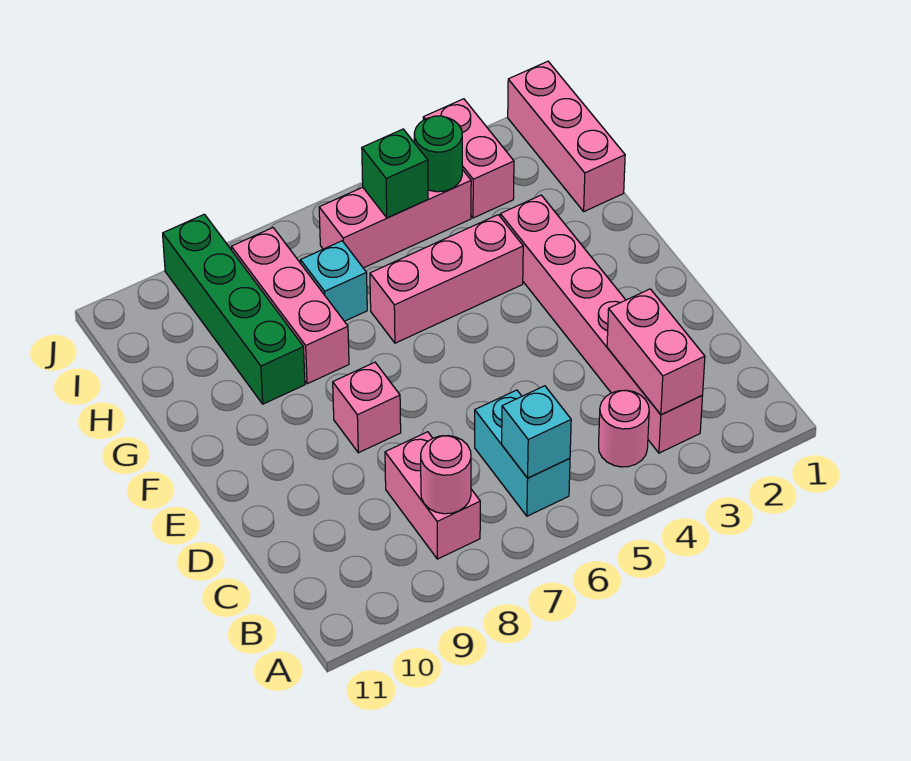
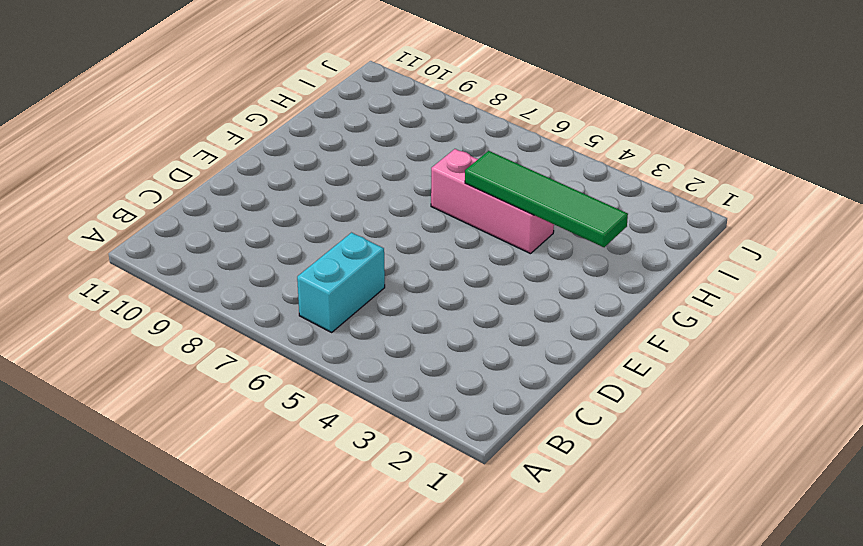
green tile G2:G5 level 2 -> none
none -> pink brick B3:G3 level 1
none -> pink round brick B4 level 1
none -> pink brick B8:C8 level 1

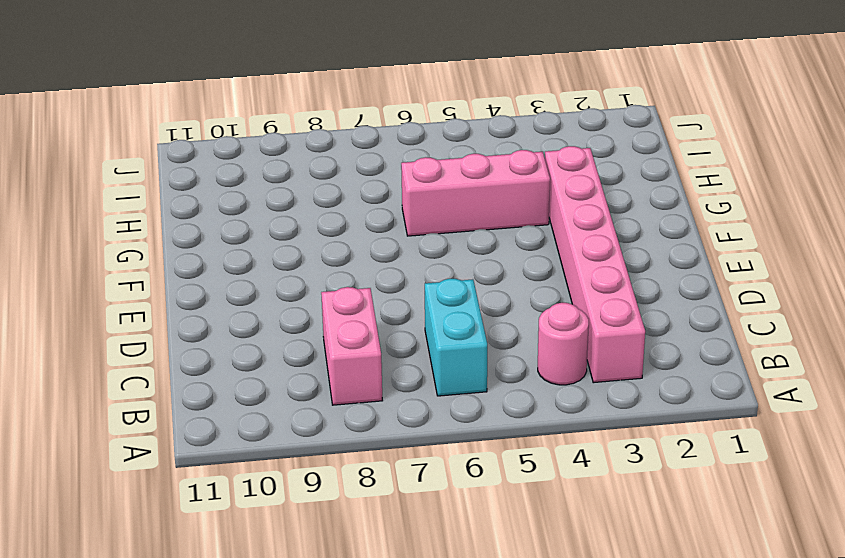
none -> pink brick E8 level 1
none -> pink brick G8:I8 level 1
none -> green brick G9:J9 level 1

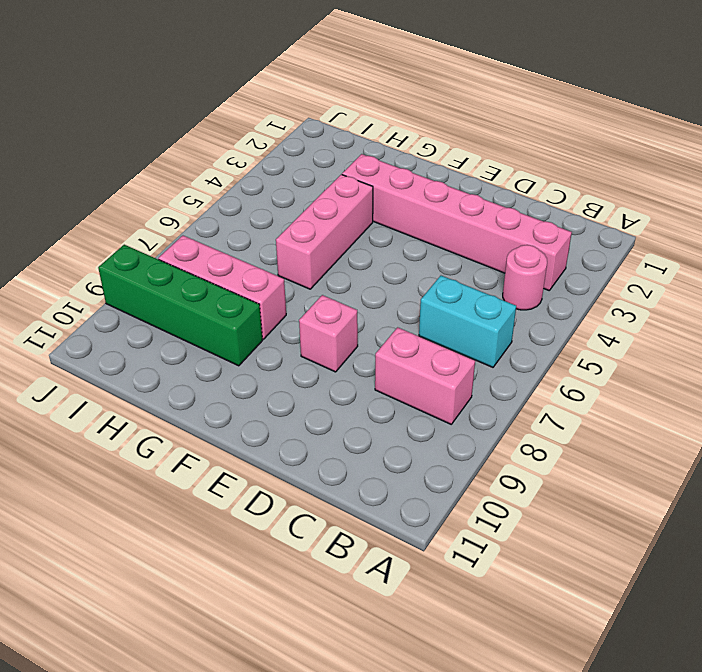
none -> pink brick H1:J1 level 1
none -> cyan brick H7 level 1
none -> pink brick I3:J3 level 1

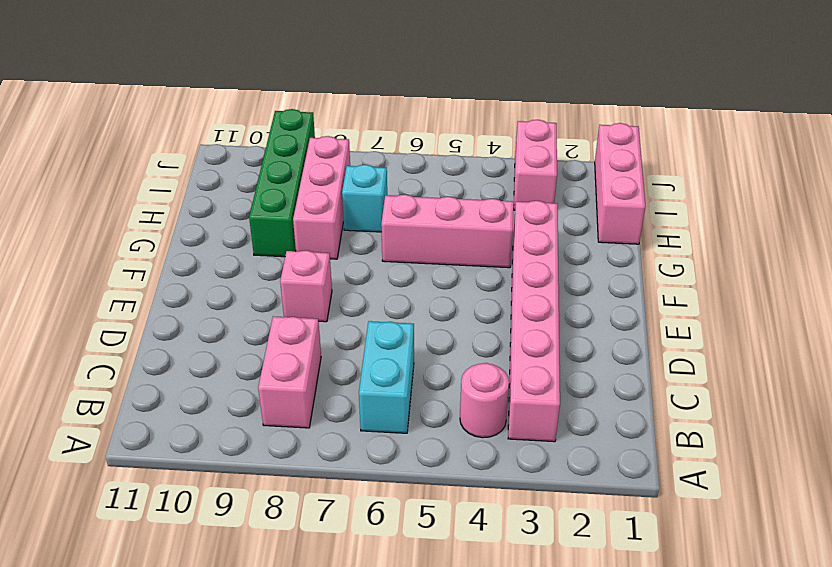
none -> pink brick I4:I6 level 1
none -> pink brick B3:C3 level 2
none -> cyan brick B6 level 2

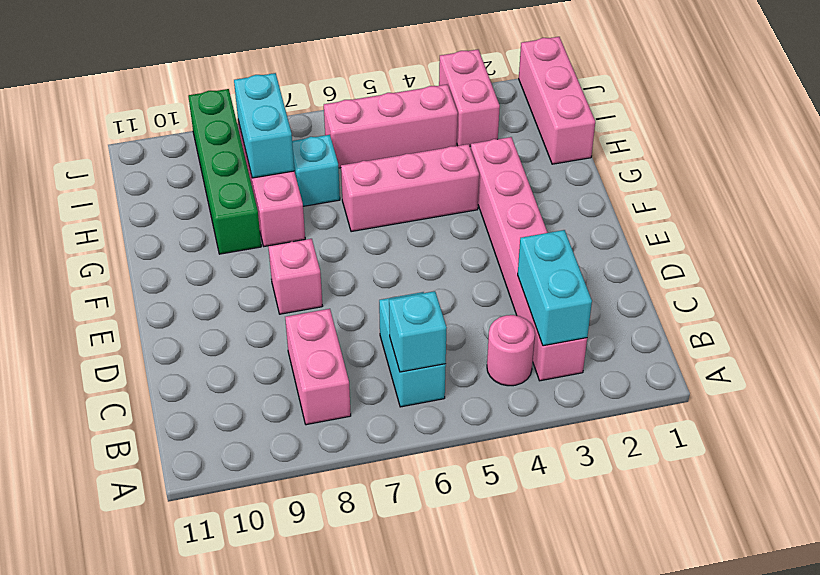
cyan brick B3:C3 level 2 -> pink brick B3:C3 level 2
cyan brick H8:I8 level 2 -> none
none -> pink round brick B8 level 2
none -> green round brick I4 level 2
none -> green brick I5 level 2

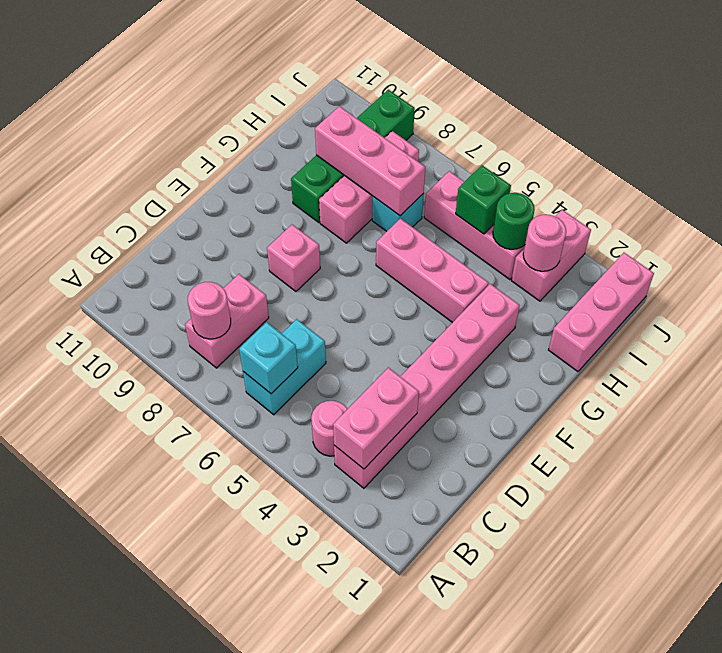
pink brick H7:H9 level 2 -> none
pink round brick I3 level 2 -> none

